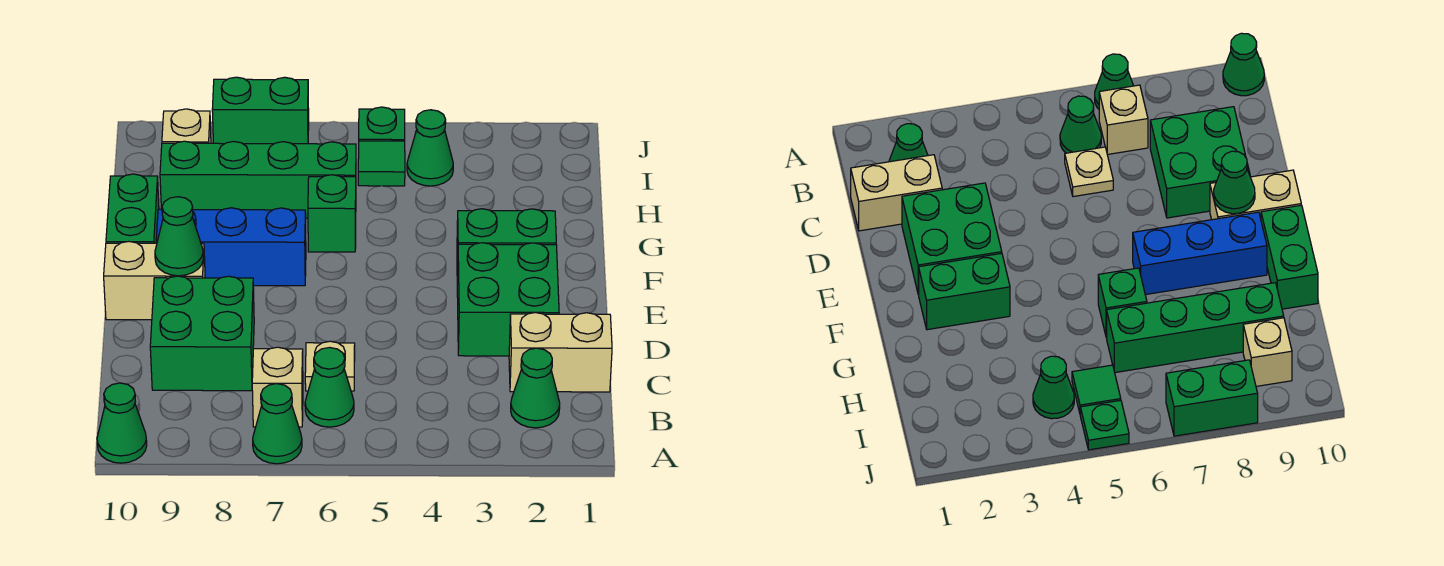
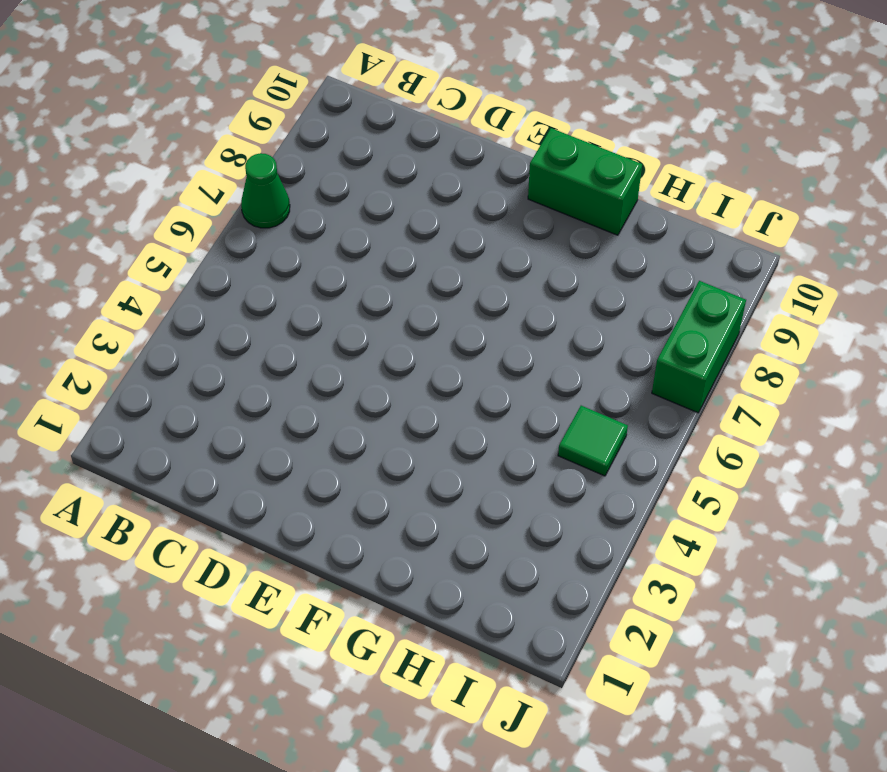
none -> green cone A10 level 1
none -> green cone B2 level 1
none -> green cone B6 level 1

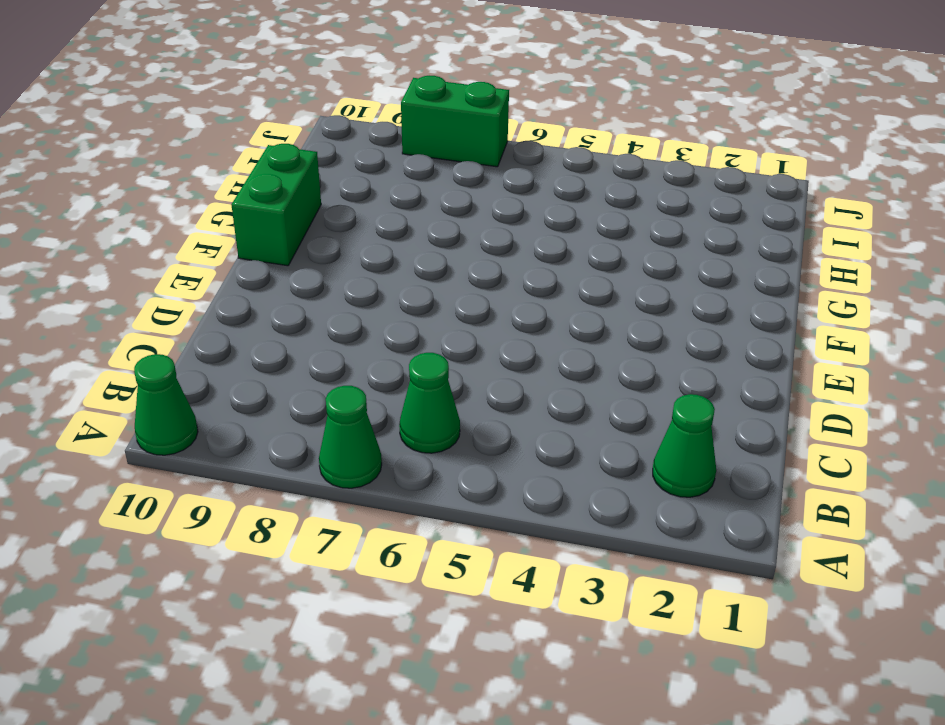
none -> tan brick B7 level 1
none -> tan brick C1:C2 level 1
none -> tan plate C6 level 1

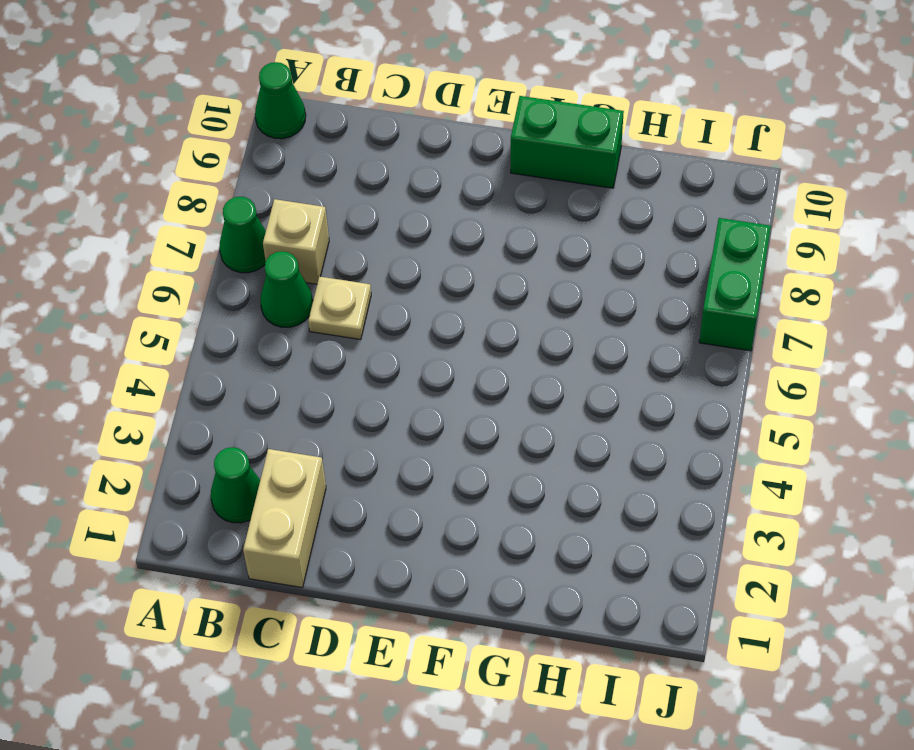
none -> green brick C8:D9 level 1
none -> green brick D2:E3 level 1
none -> tan brick E9:E10 level 1

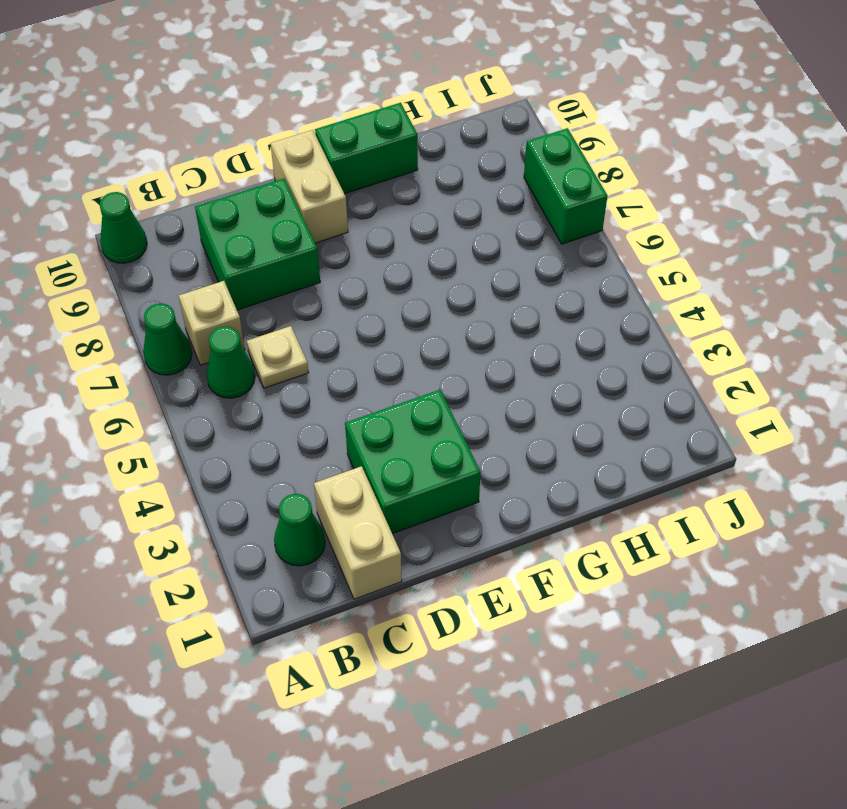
none -> green brick F2:F3 level 1
none -> blue brick F7:F9 level 1
none -> green brick G6 level 1

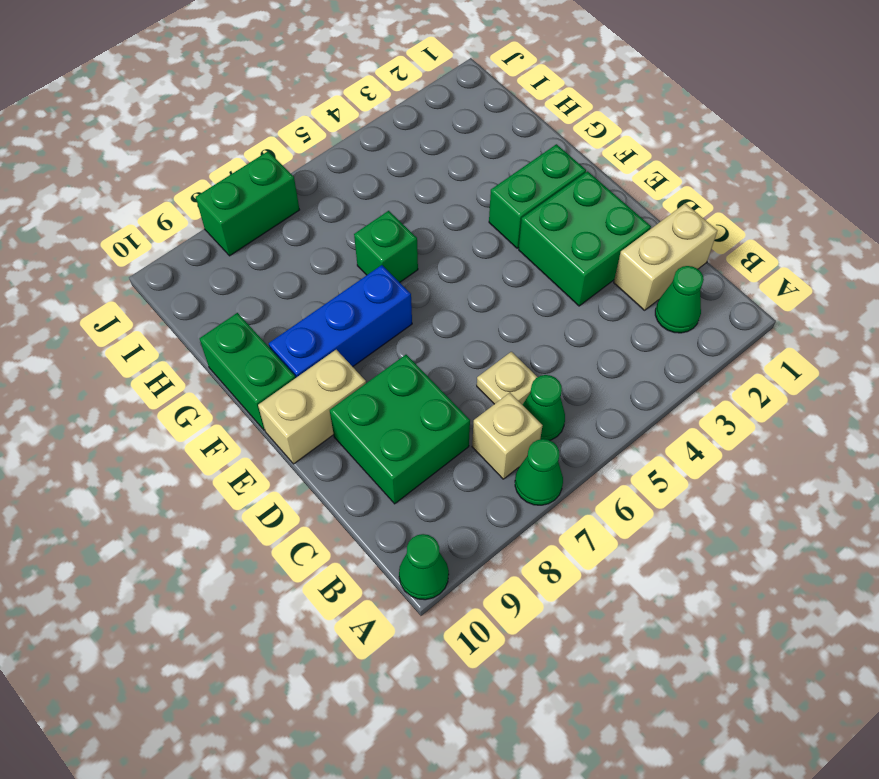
none -> green brick H6:H9 level 1
none -> green cone I4 level 1
none -> green tile I5 level 1

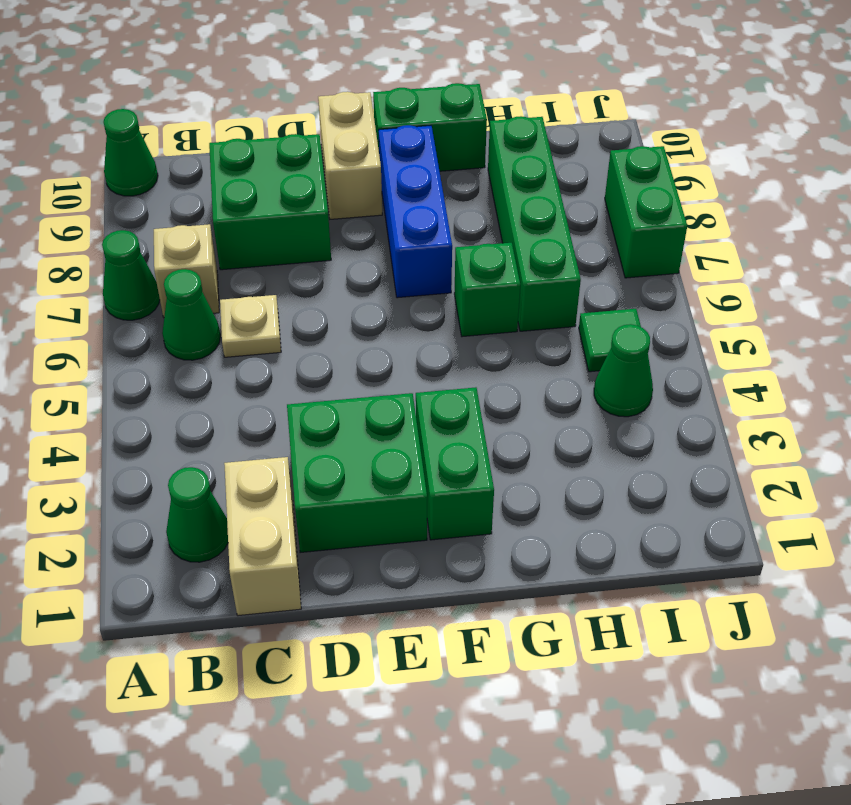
none -> tan brick I9 level 1
none -> green plate J5 level 1
none -> green cone E9 level 2

